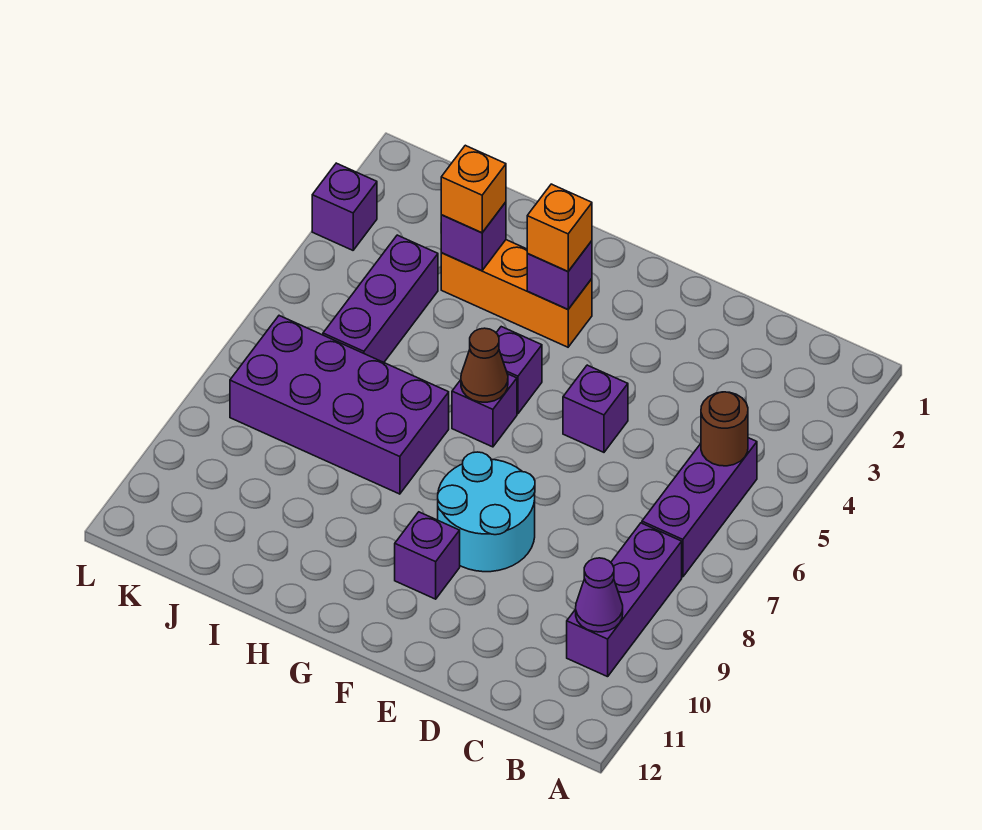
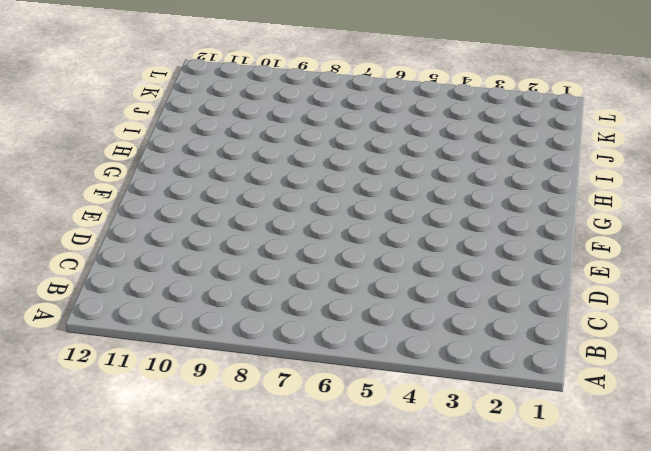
none -> purple brick B5:B7 level 1
none -> purple brick B8:B10 level 1
none -> purple brick E5 level 1

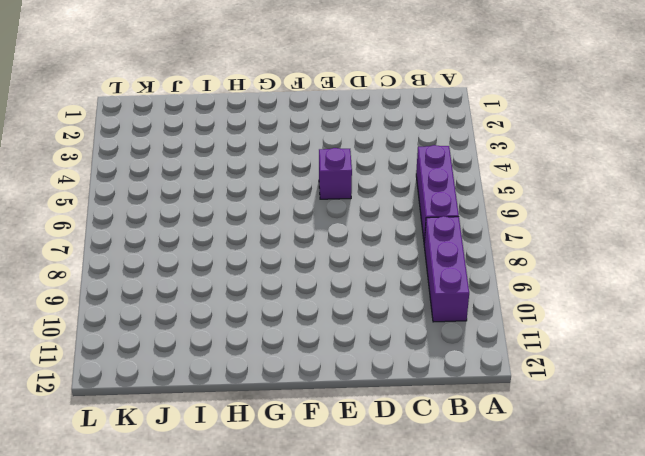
none -> cyan round brick E8:F9 level 1
none -> purple brick F10 level 1
none -> orange brick G3:I3 level 1

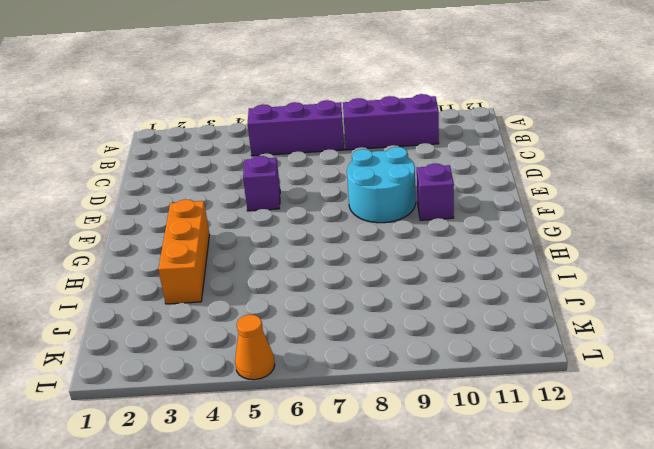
orange cone L5 level 1 -> none
none -> purple brick G5 level 1
none -> purple brick G6 level 1
none -> purple brick H7:K8 level 1

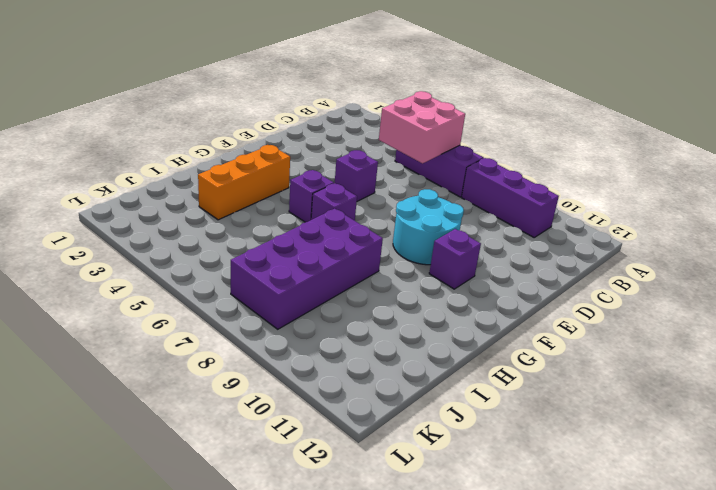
pink brick B5:C6 level 2 -> brown round brick B5 level 2
none -> purple brick J4:J6 level 1
none -> purple brick L3 level 1
none -> purple cone B10 level 2

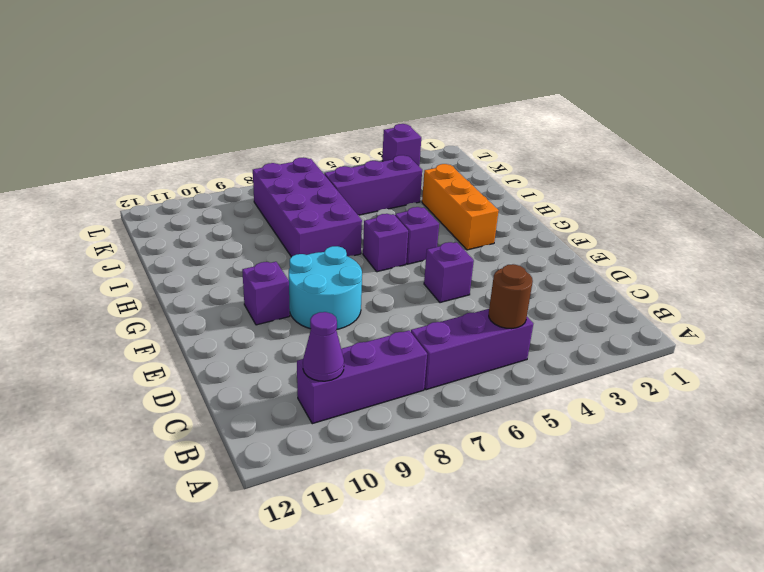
none -> purple brick G3 level 2
none -> brown cone G6 level 2
none -> purple brick I3 level 2

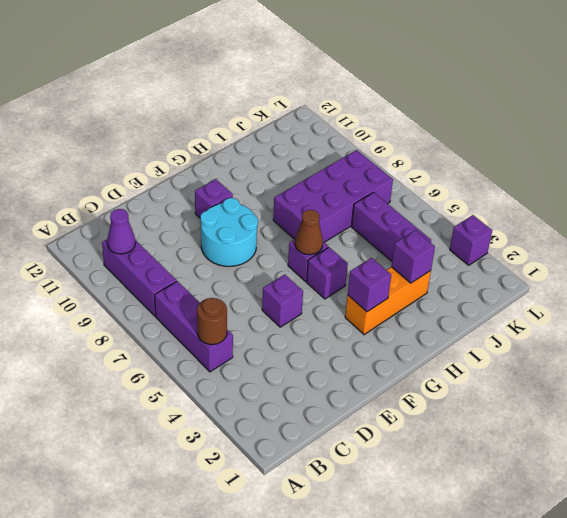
none -> orange brick G3 level 3
none -> orange brick I3 level 3

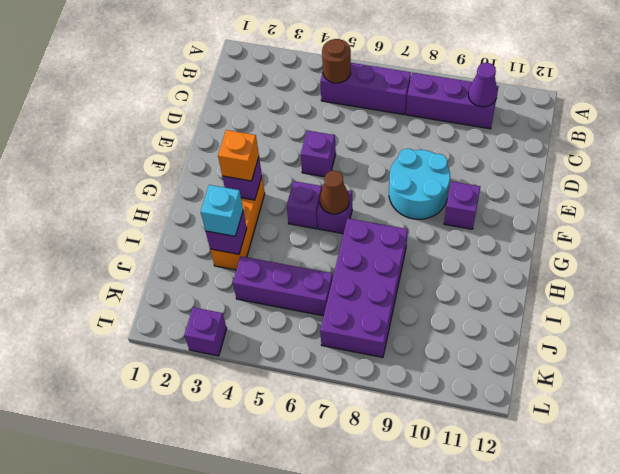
cyan brick I3 level 3 -> orange brick I3 level 3

